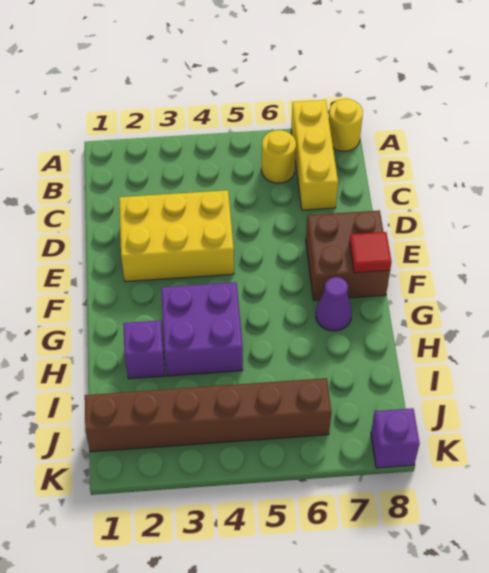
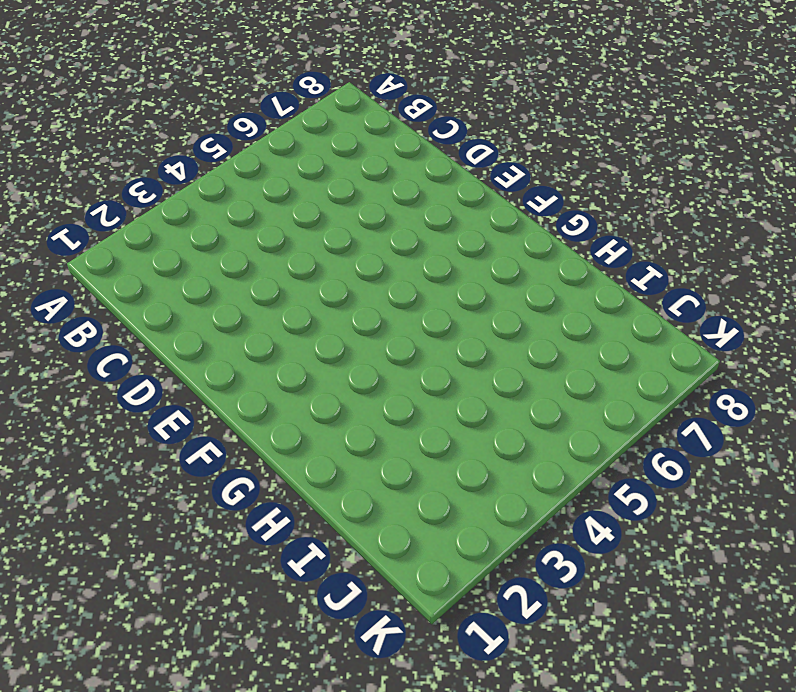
none -> yellow brick A7:C7 level 1
none -> yellow round brick A8 level 1

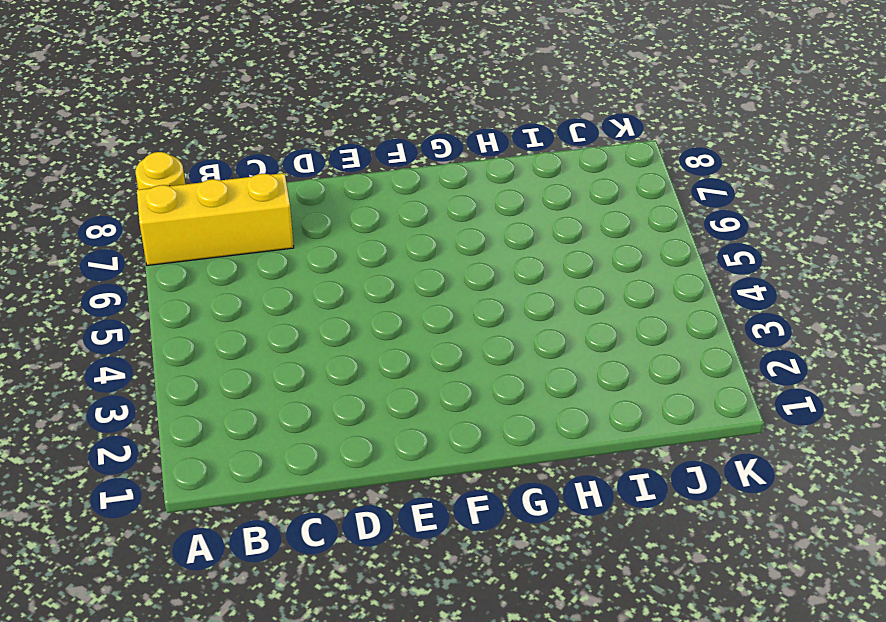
none -> yellow round brick B6 level 1
none -> yellow brick D2:E4 level 1

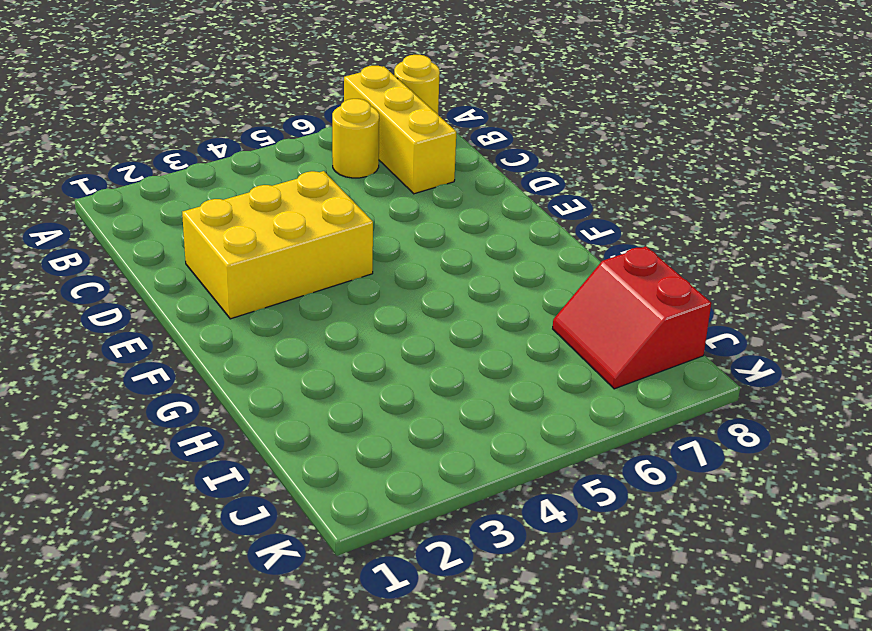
red slope I7:J8 level 1 top 8 -> none
none -> brown brick E7:F8 level 1
none -> purple brick G3:H4 level 1

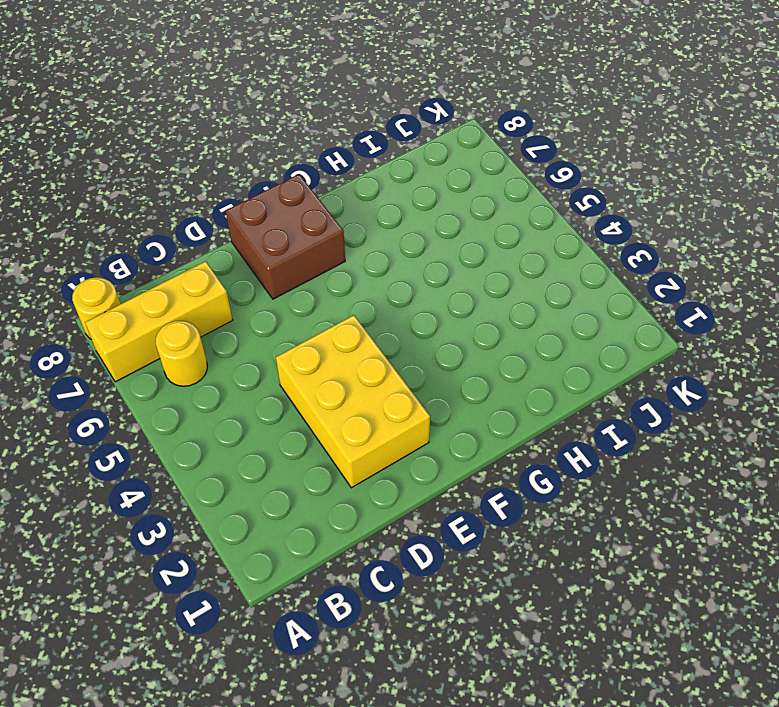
none -> purple brick G3:H4 level 1
none -> purple cone G7 level 1

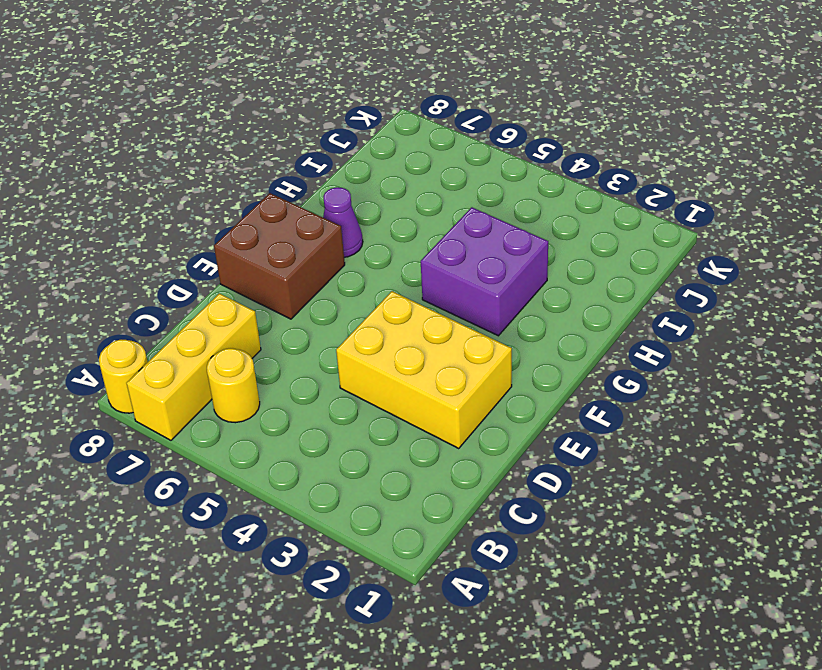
none -> purple brick H2 level 1
none -> brown brick J1:J6 level 1

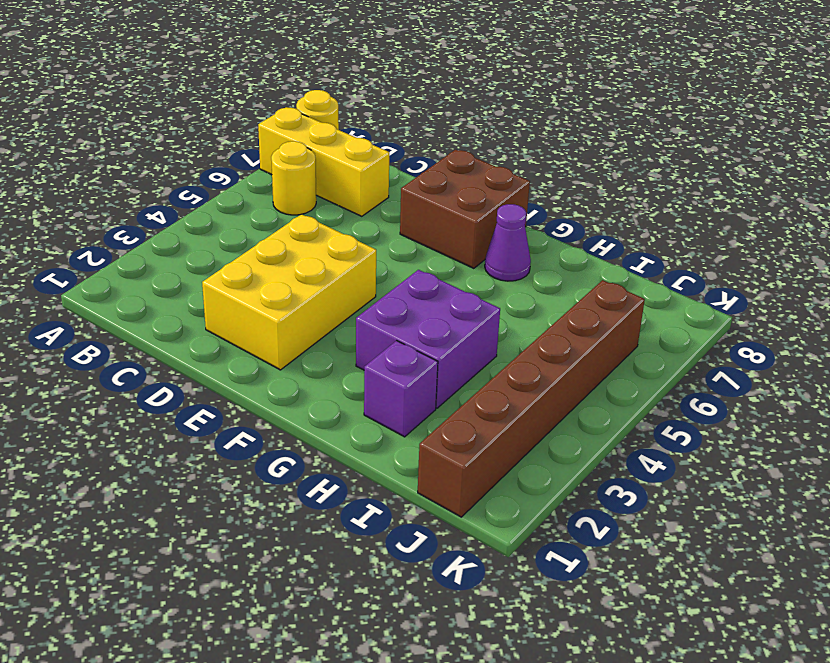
none -> purple brick K8 level 1
none -> red tile F8 level 2

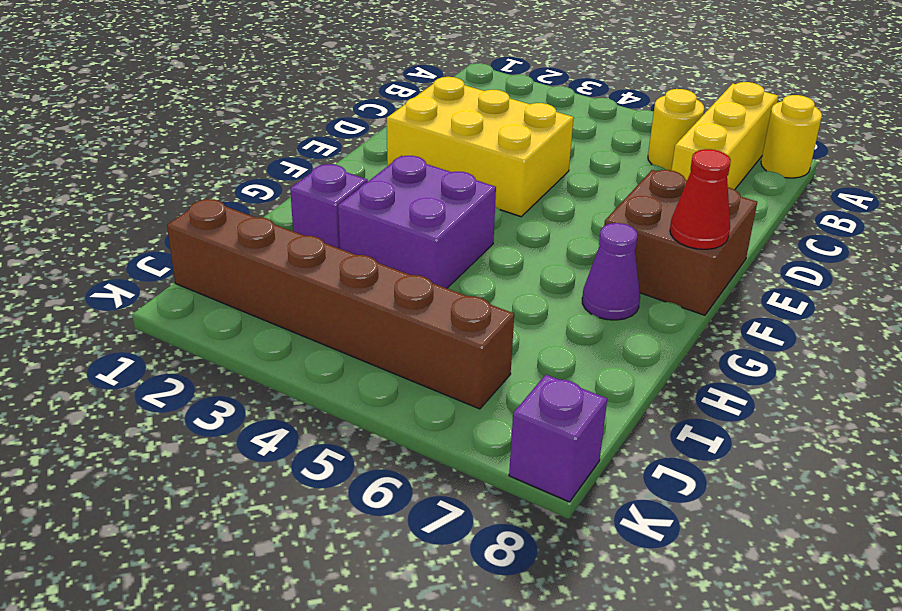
red cone F8 level 2 -> red tile F8 level 2

